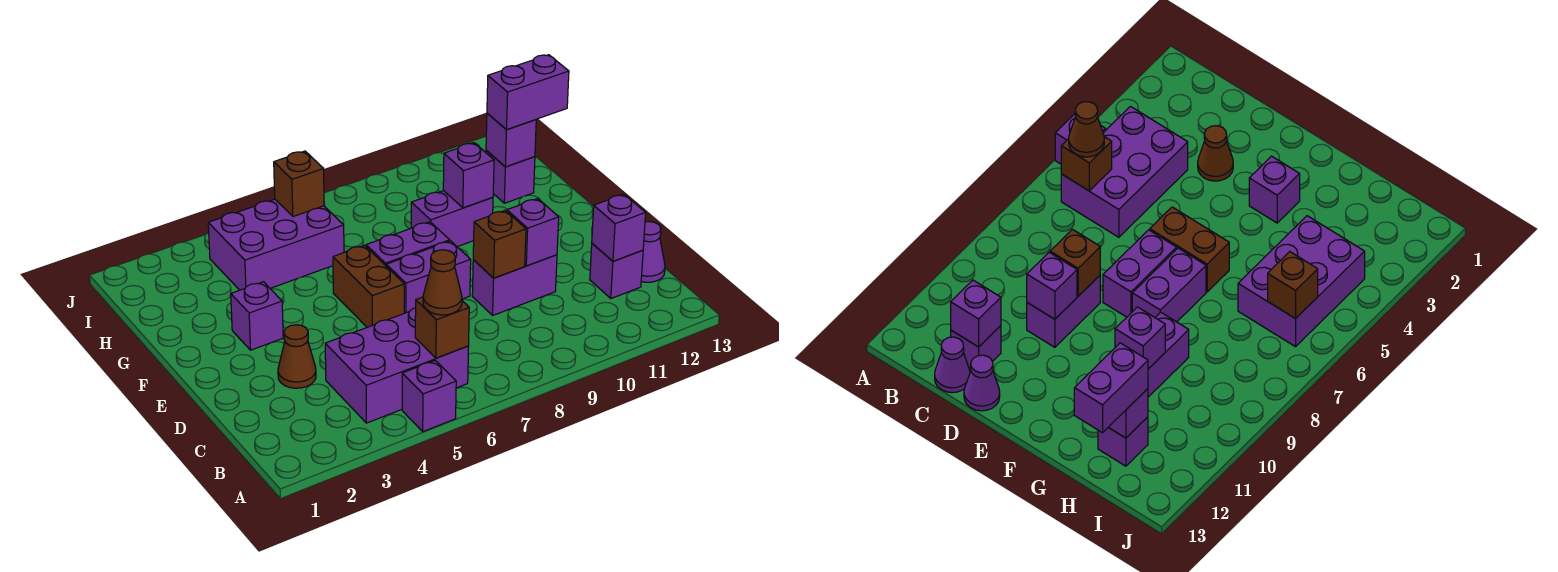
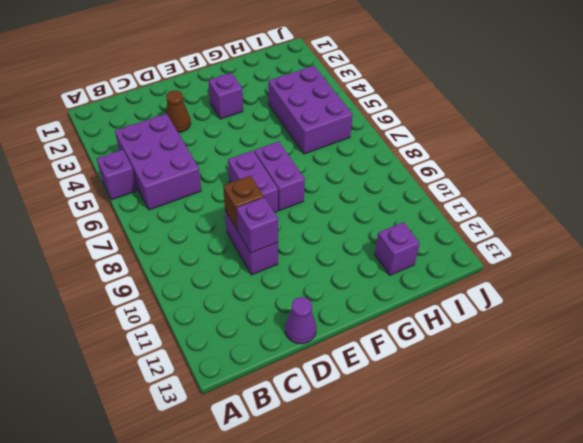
none -> purple brick C12 level 1
none -> purple cone C13 level 1
none -> brown brick E6:F6 level 1

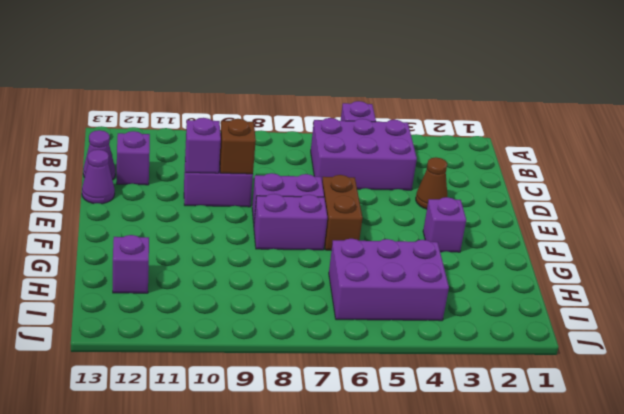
none -> purple brick G9:G10 level 1
none -> brown brick B6 level 2
none -> purple brick C12 level 2

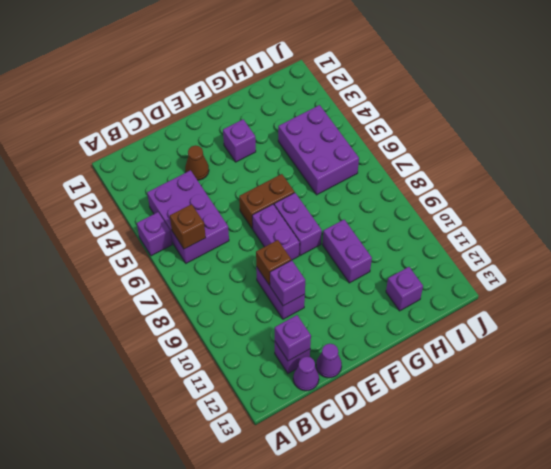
none -> purple brick G10 level 2
none -> purple brick H12 level 2
none -> brown brick I6 level 2

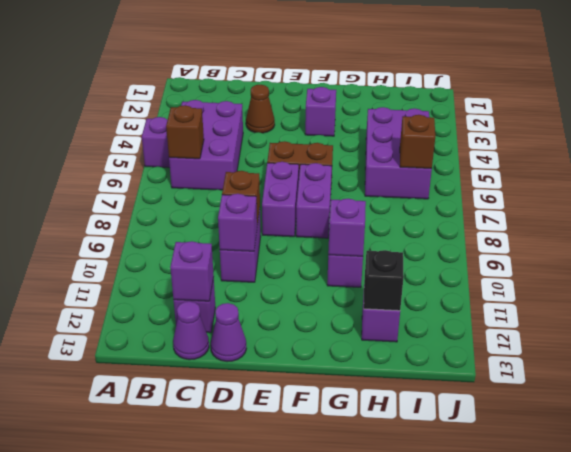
black brick H12 level 2 -> purple brick H12 level 2
none -> brown cone B6 level 3
none -> purple brick H12:H13 level 3

